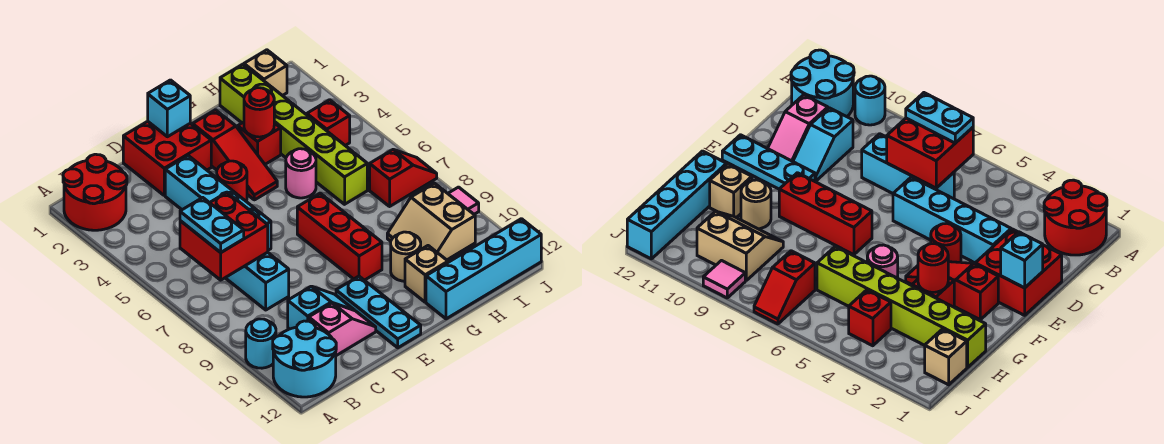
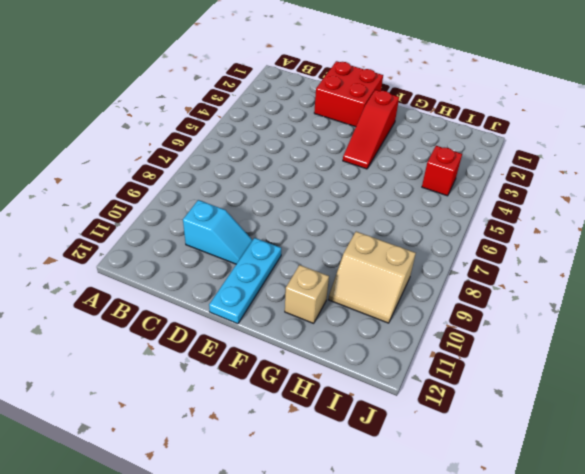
tan slope H9:I10 level 1 top 9 -> tan slope H9:I10 level 1 top I
none -> red round brick A1:B2 level 1
none -> cyan round brick A10 level 1
none -> cyan round brick A11:B12 level 1

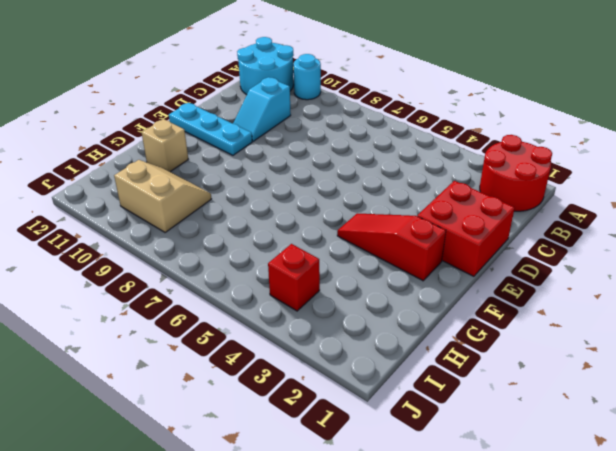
none -> cyan brick C6:C8 level 1
none -> pink slope C11:D11 level 1 top C
none -> cyan brick D3:D6 level 1

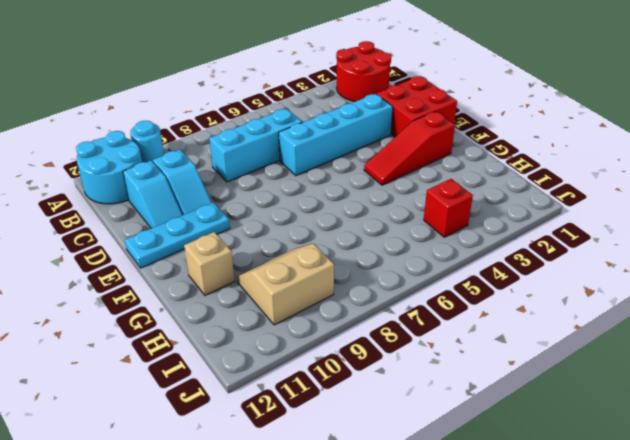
cyan slope C11:D11 level 1 top C -> pink slope C11:D11 level 1 top C
none -> red round brick E4 level 1
none -> red brick F7:F9 level 1
none -> red brick G3 level 1

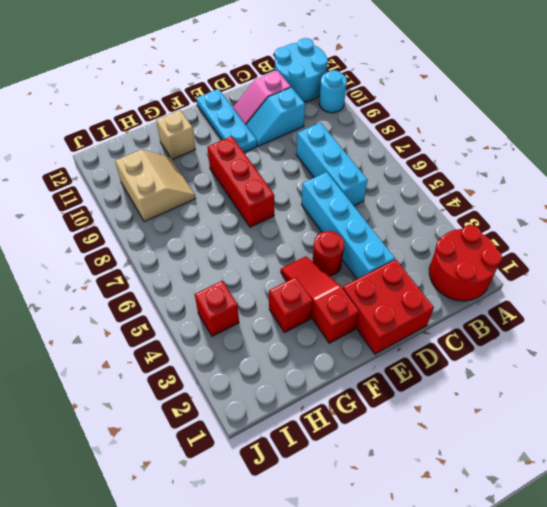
none -> pink round brick G5 level 1
none -> tan round brick G10 level 1
none -> cyan brick G12:J12 level 1

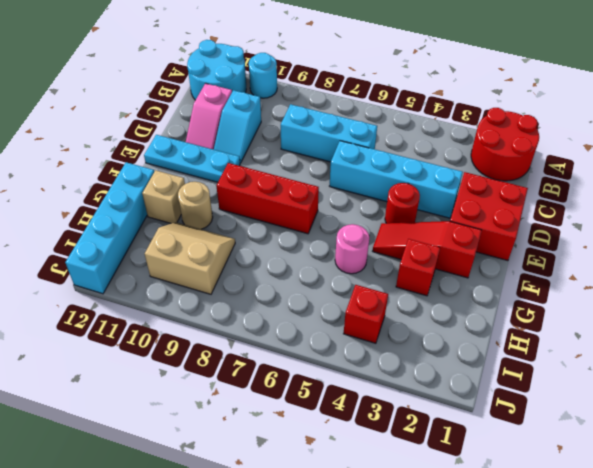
none -> lime brick H1:H6 level 1
none -> tan brick I1 level 1
none -> red slope I7:J7 level 1 top I

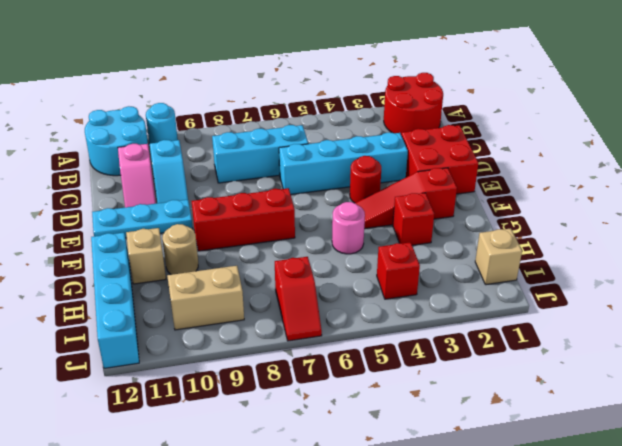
none -> lime brick H1:H6 level 1
none -> pink tile J9 level 1
none -> red brick B6:C7 level 2

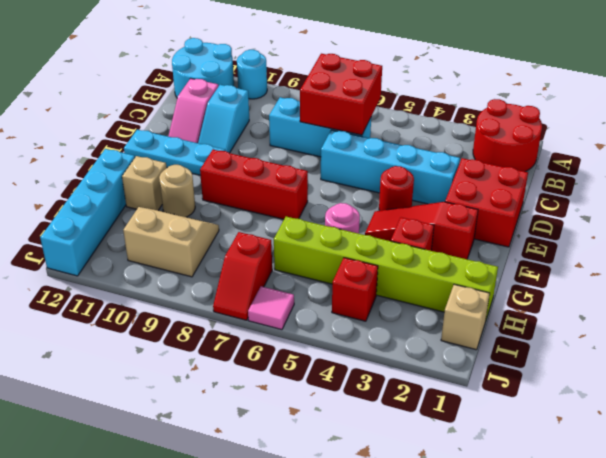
pink tile J6 level 1 -> pink tile J9 level 1
none -> cyan brick E1 level 2
none -> red round brick G3 level 2
none -> cyan plate B6:B7 level 3

